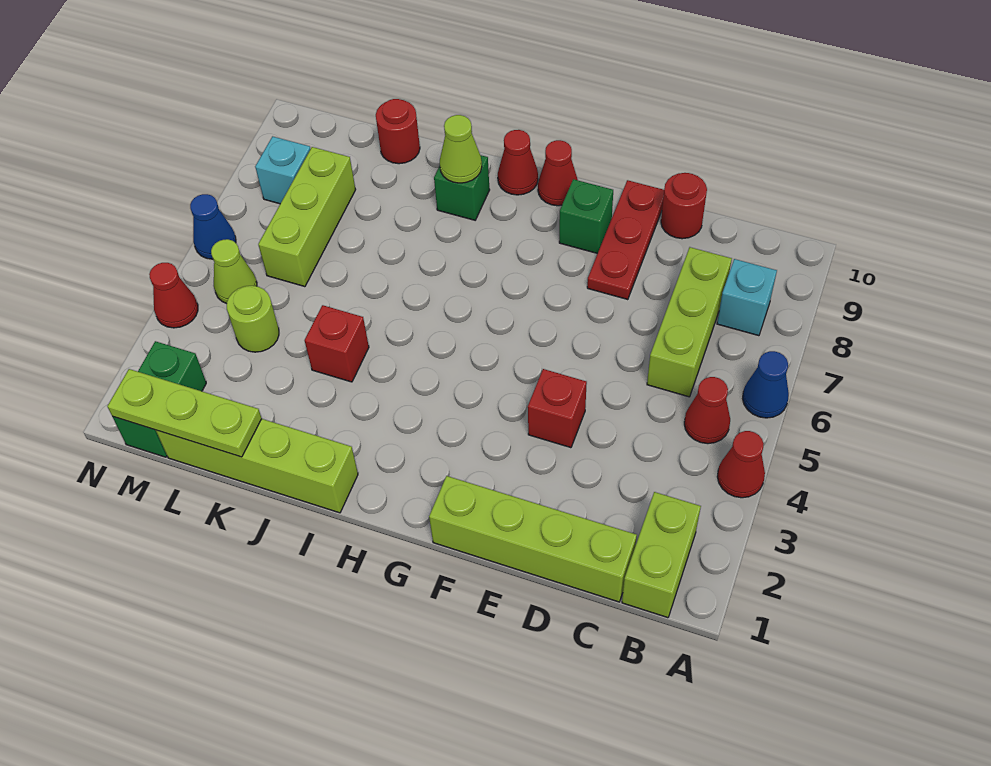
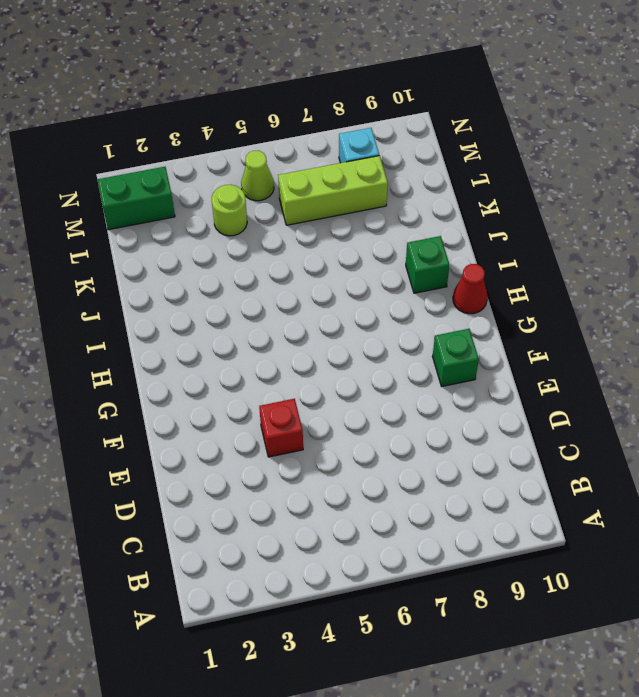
none -> red cone A4 level 1
none -> blue cone A6 level 1
none -> lime brick B1:B2 level 1

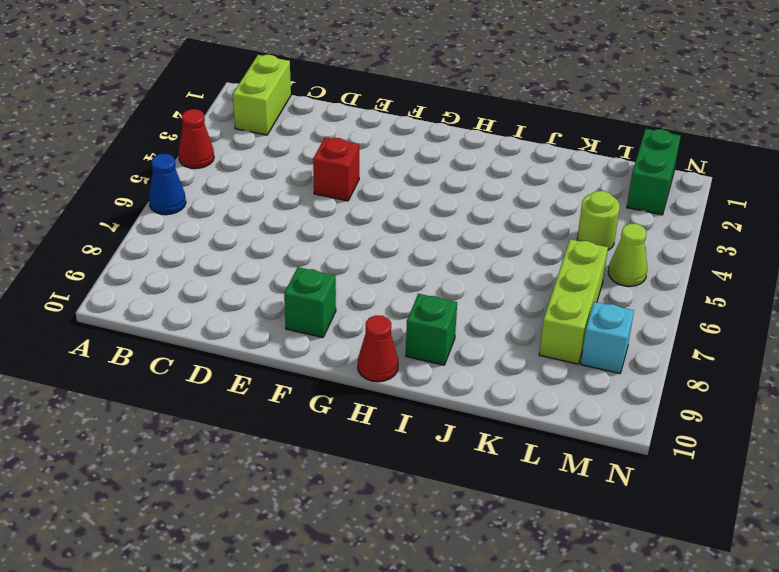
none -> red cone B5 level 1
none -> cyan brick B8 level 1
none -> lime brick C1:F1 level 1

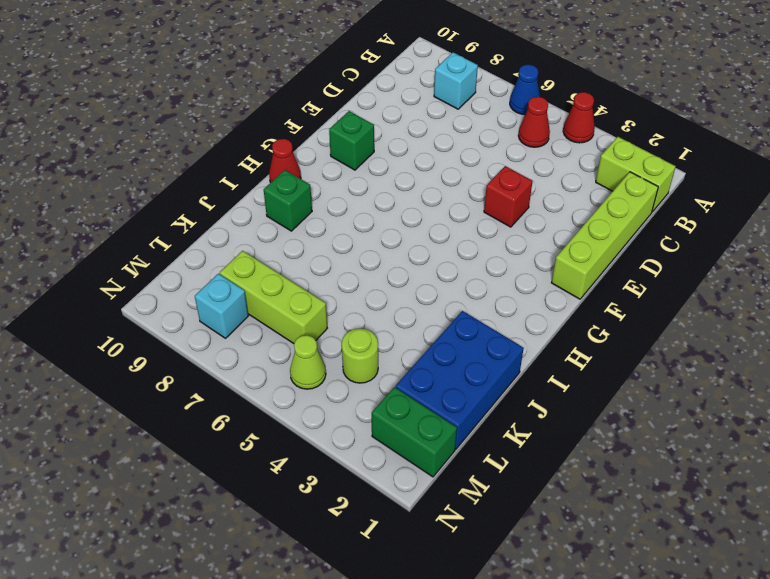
blue brick J1:L2 level 1 -> lime brick I1:L1 level 1
none -> lime brick C6:C8 level 1
none -> red round brick D10 level 1
none -> red plate E8:E10 level 1

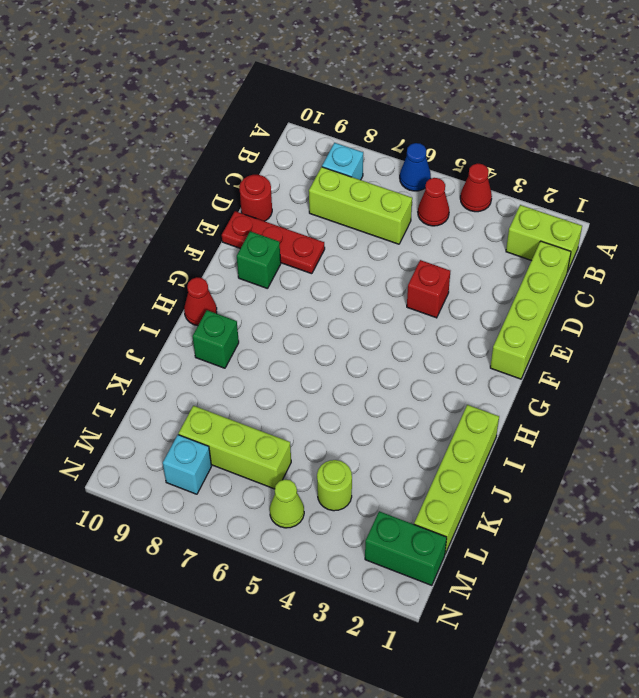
none -> red cone G10 level 1
none -> red brick J4 level 1
none -> red round brick K10 level 1

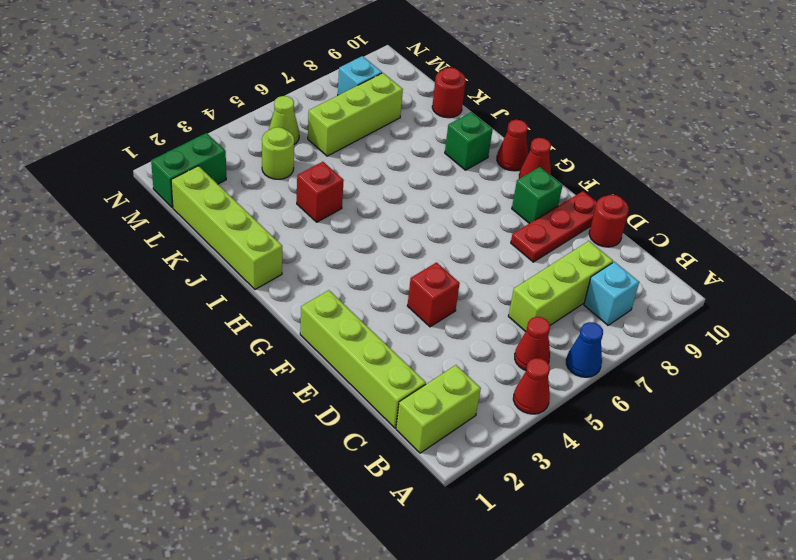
none -> red cone N4 level 1
none -> blue cone N6 level 1
none -> lime cone I9 level 2

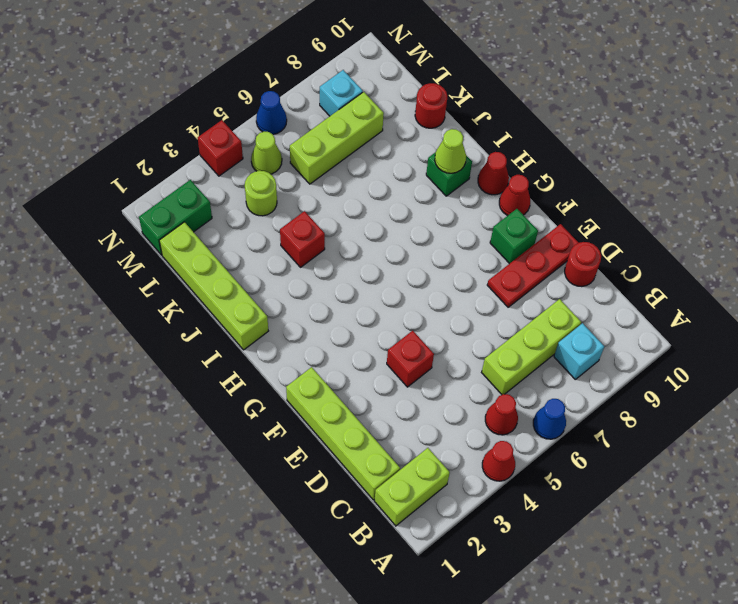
red brick N4 level 1 -> red cone N4 level 1
none -> lime plate K1:M1 level 2

